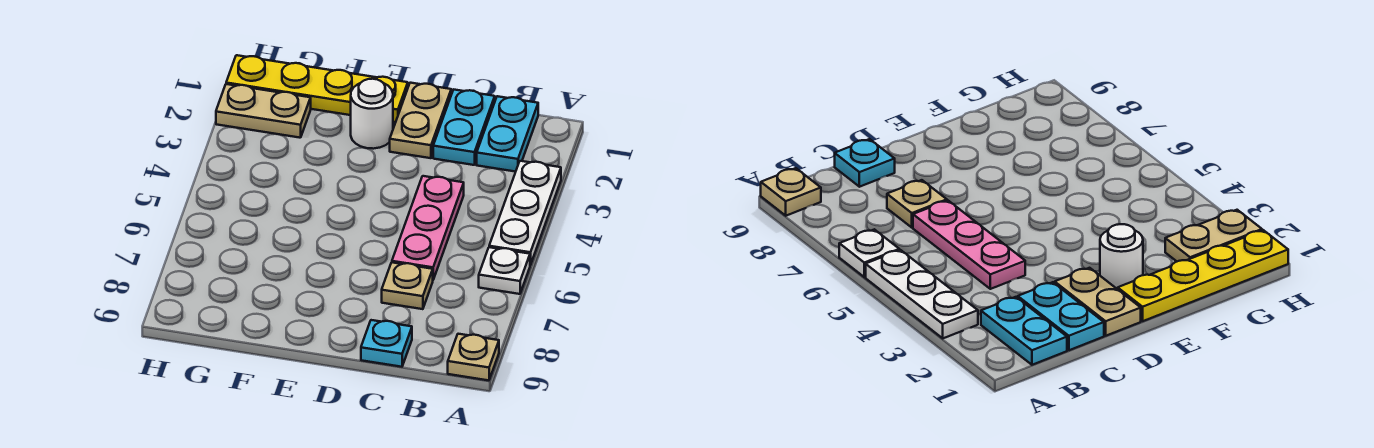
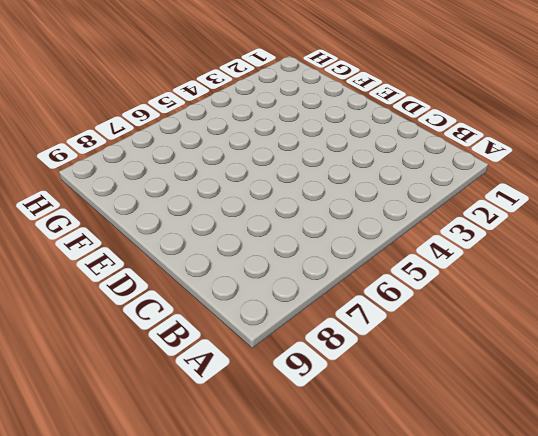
none -> white plate A3:A5 level 1
none -> white plate A6 level 1
none -> tan plate A9 level 1

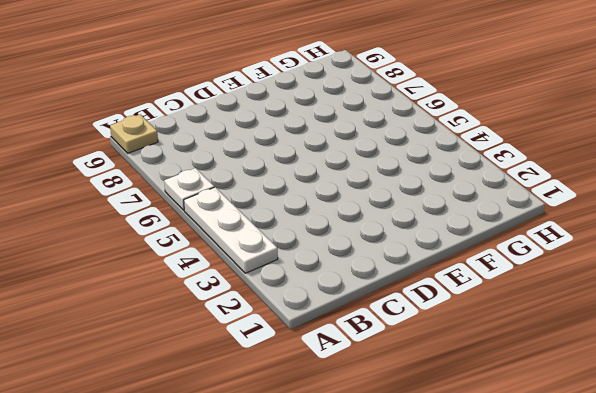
none -> cyan plate B1:B2 level 1
none -> cyan plate C1:C2 level 1
none -> pink plate C4:C6 level 1

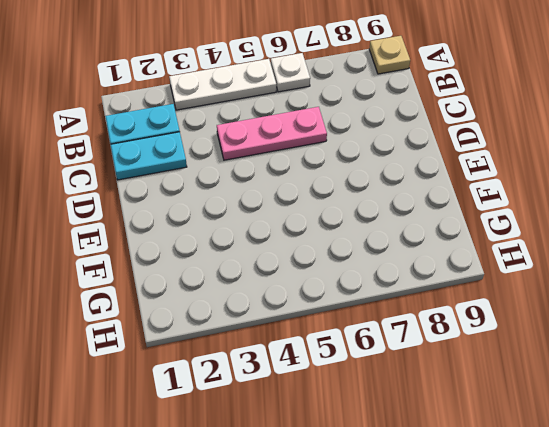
none -> tan plate C7 level 1
none -> cyan plate C9 level 1
none -> tan plate D1:D2 level 1

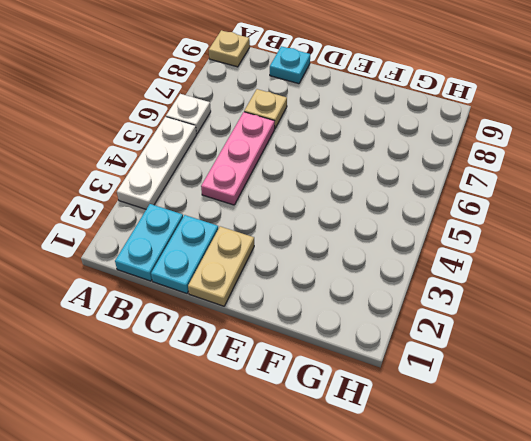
none -> yellow plate E1:H1 level 1
none -> white round brick E2 level 1
none -> tan plate G2:H2 level 1

